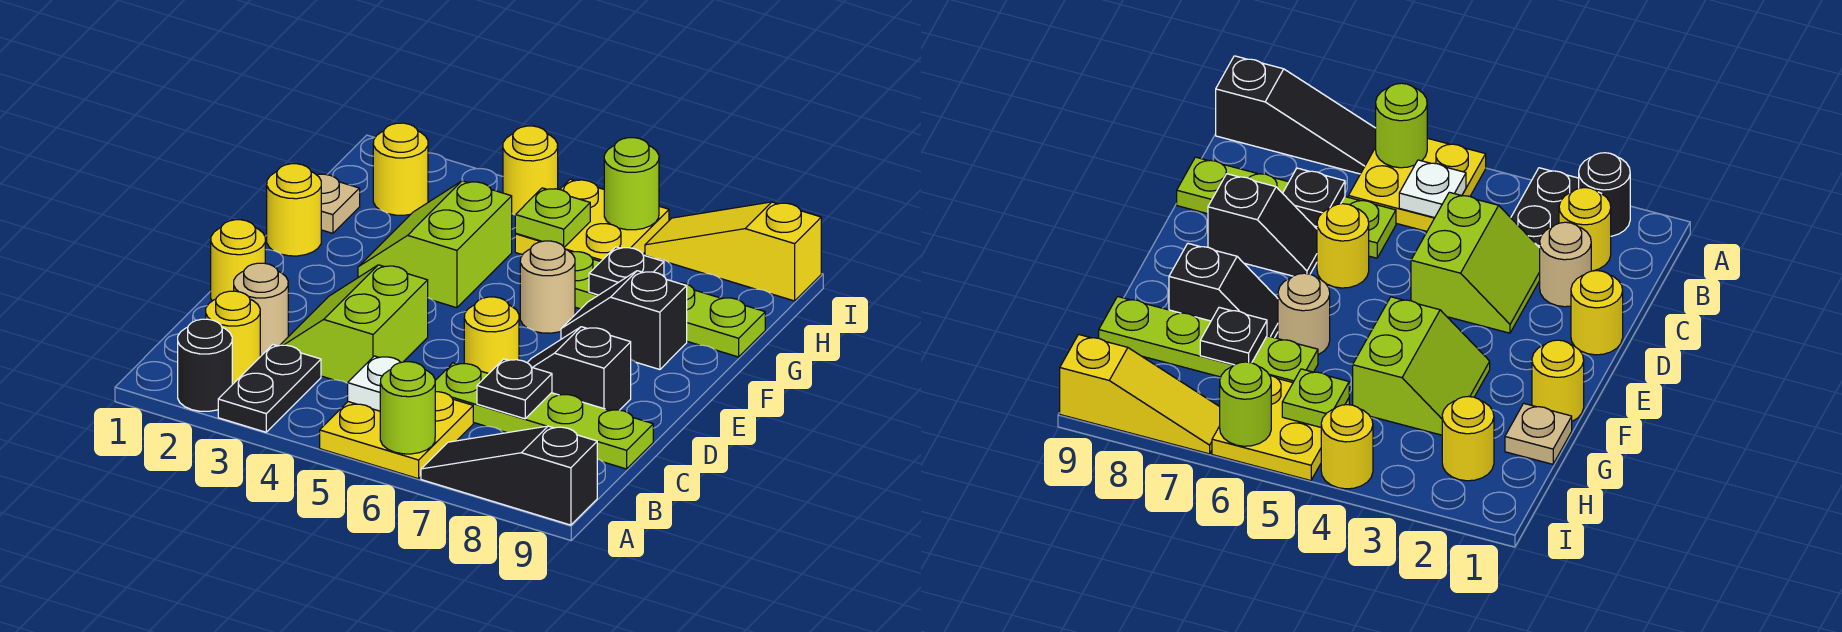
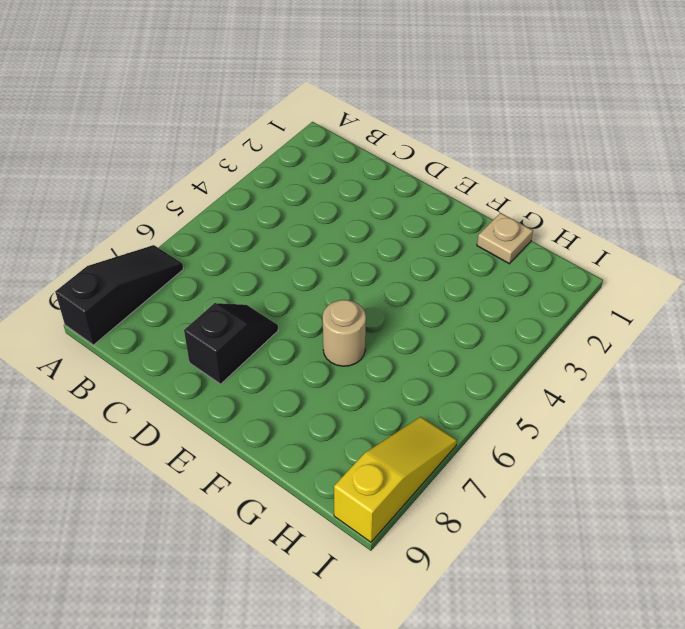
none -> black round brick A2 level 1
none -> black plate A3:B3 level 1
none -> yellow plate A5:B6 level 1

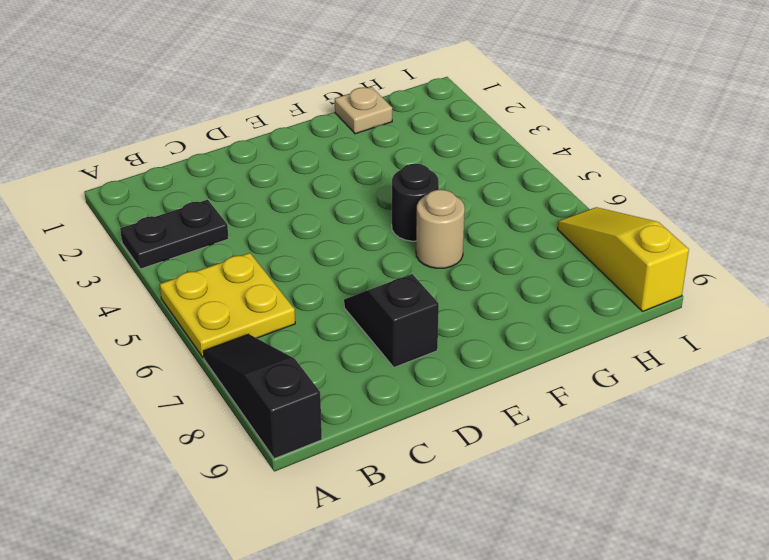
black round brick F5 level 1 -> black round brick A2 level 1
none -> yellow round brick B2 level 1
none -> tan round brick C2 level 1
none -> lime slope C3:D4 level 1 top 4

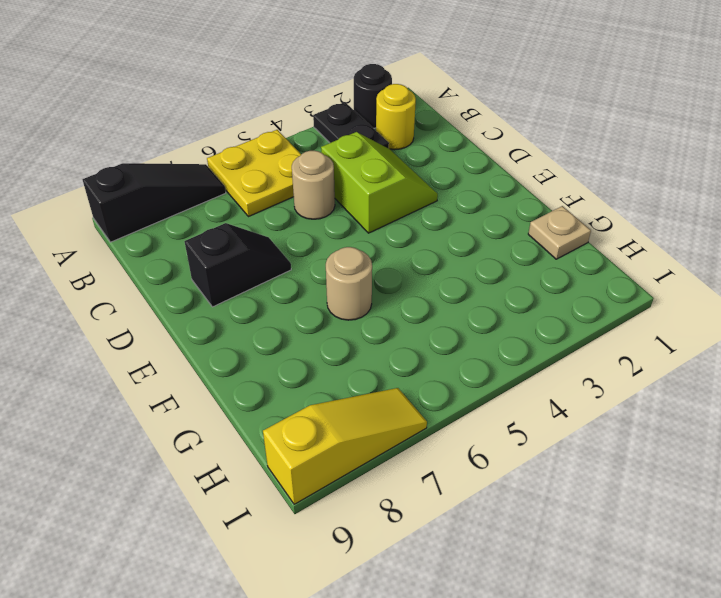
tan round brick C5 level 1 -> tan round brick C2 level 1
none -> lime plate C6:C9 level 1
none -> yellow round brick D1 level 1
none -> yellow round brick D6 level 1

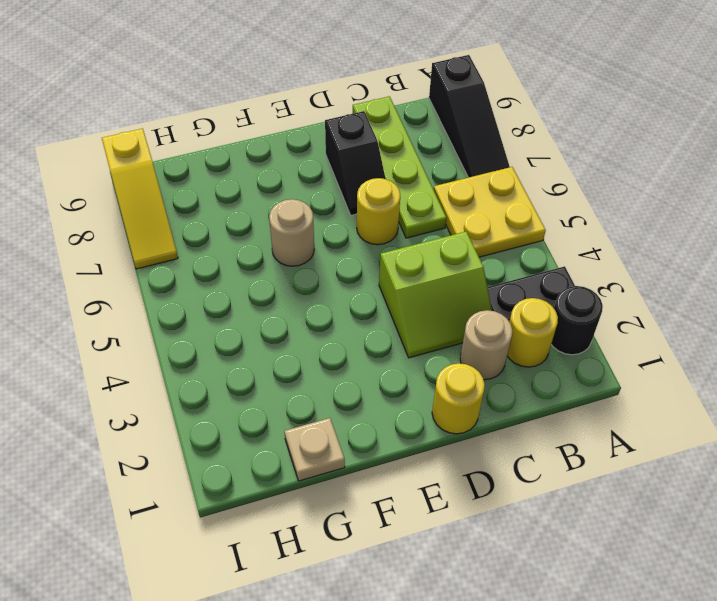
none -> yellow round brick F1 level 1
none -> lime slope F3:G4 level 1 top 4
none -> black slope F7:F8 level 1 top 8

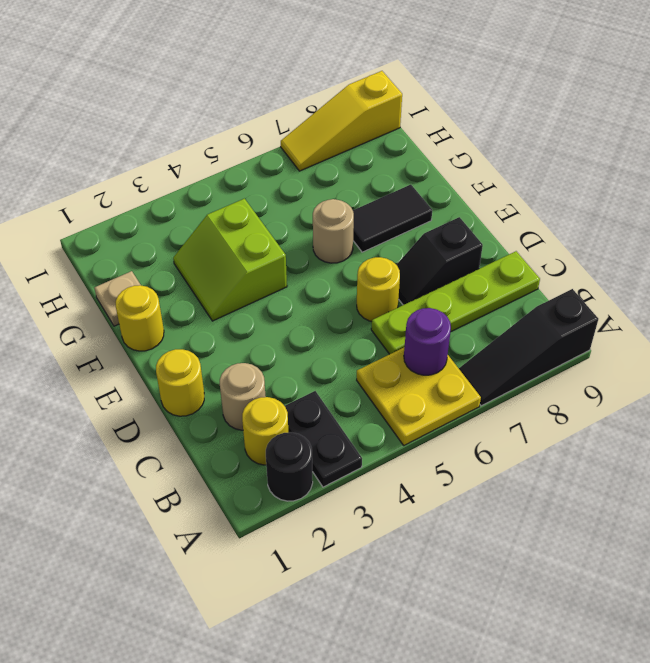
purple round brick B6 level 2 -> none
black tile F7:F8 level 1 -> black slope F7:F8 level 1 top 8
none -> lime slope C3:D4 level 1 top 4
none -> lime plate G6:G9 level 1
none -> yellow round brick H2 level 1

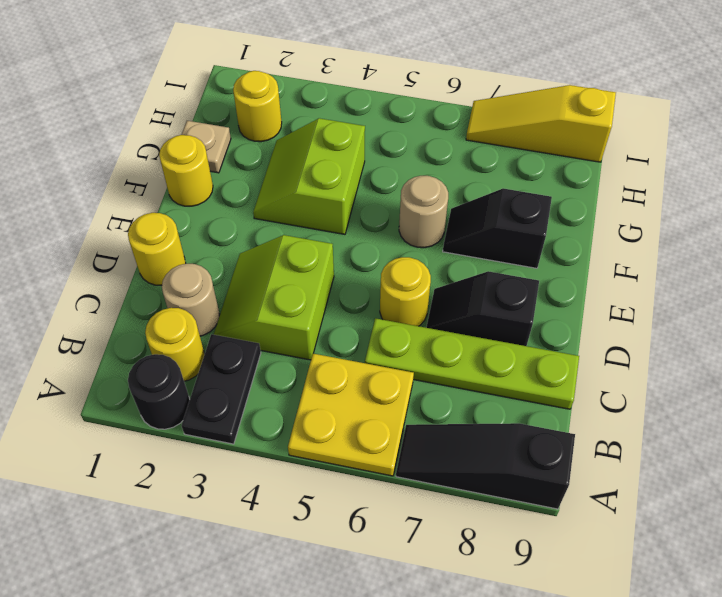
none -> lime plate G6:G9 level 1
none -> yellow plate H5:I6 level 1
none -> yellow round brick I4 level 1

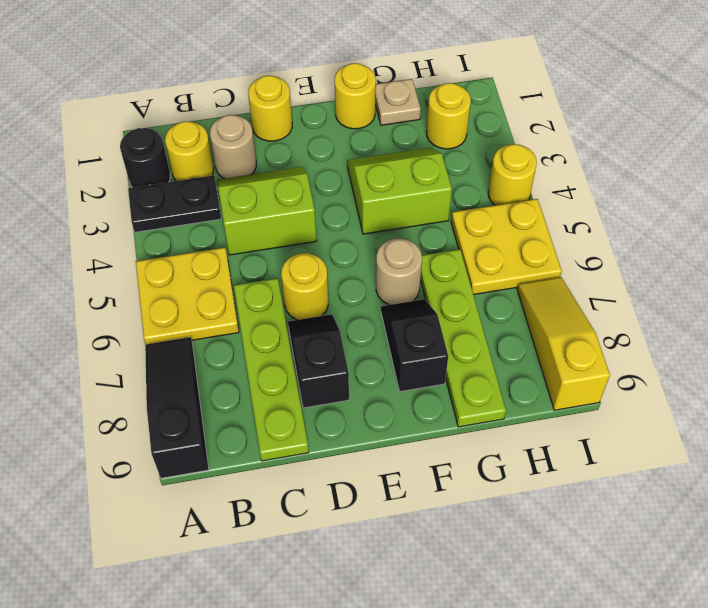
none -> lime round brick A6 level 2
none -> white plate B5 level 2
none -> black plate C7 level 2

